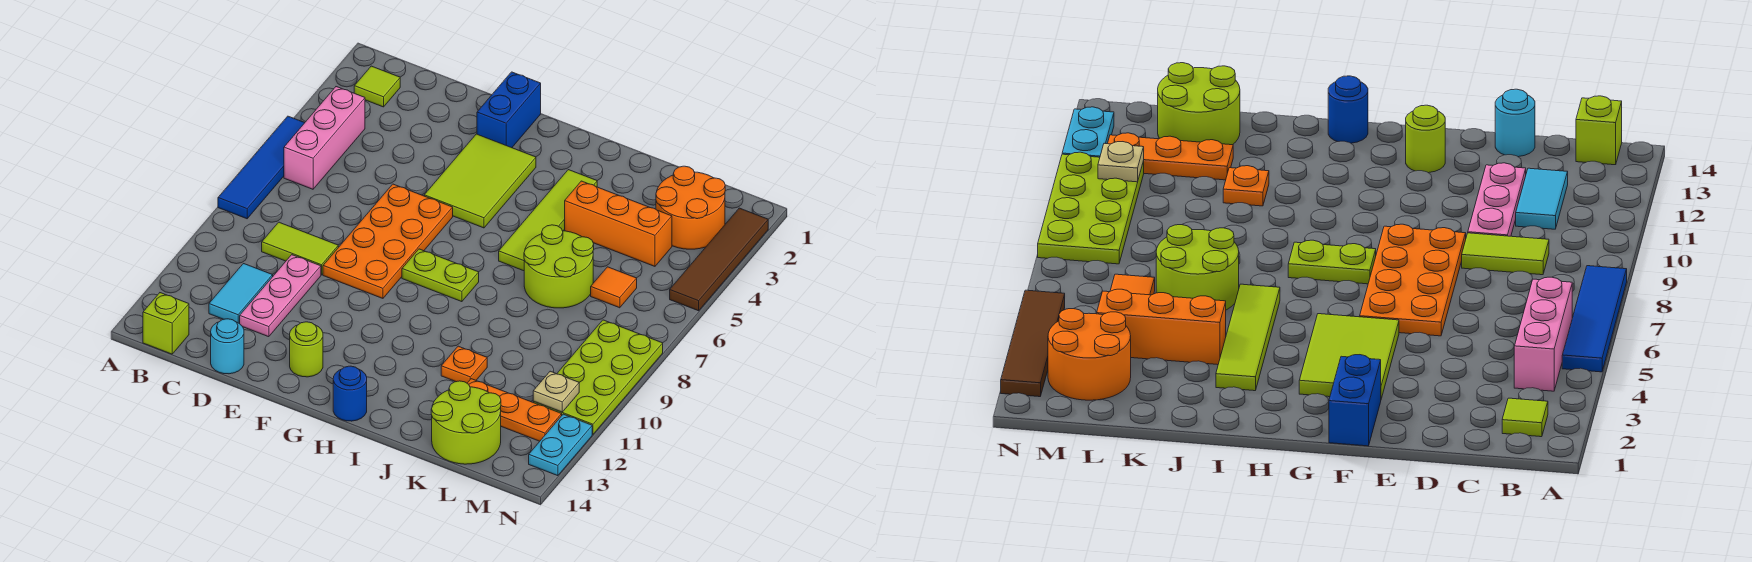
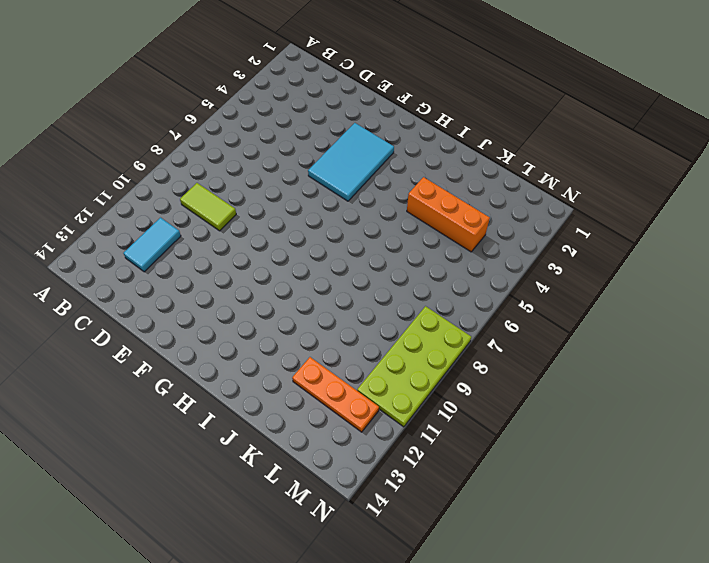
cyan tile F3:G5 level 1 -> lime tile F3:G5 level 1
none -> blue tile A5:A8 level 1
none -> lime tile B2 level 1
none -> pink brick B4:B6 level 1

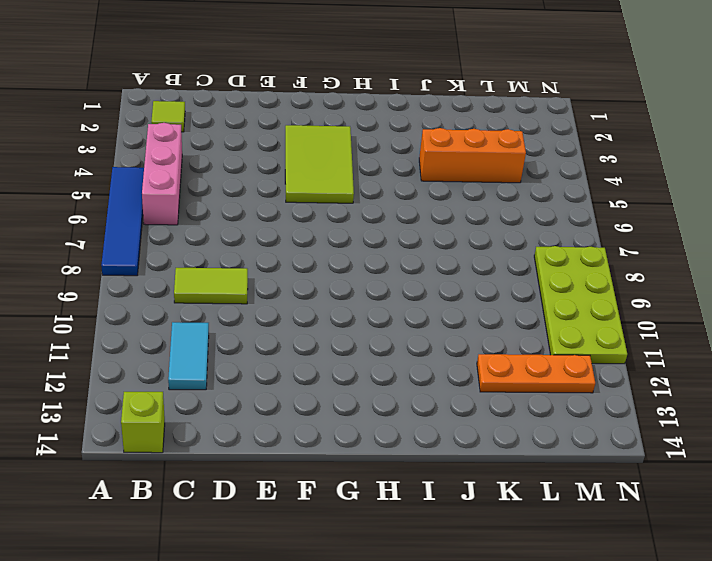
none -> pink plate D10:D12 level 1
none -> cyan round brick D14 level 1
none -> orange plate E6:F9 level 1

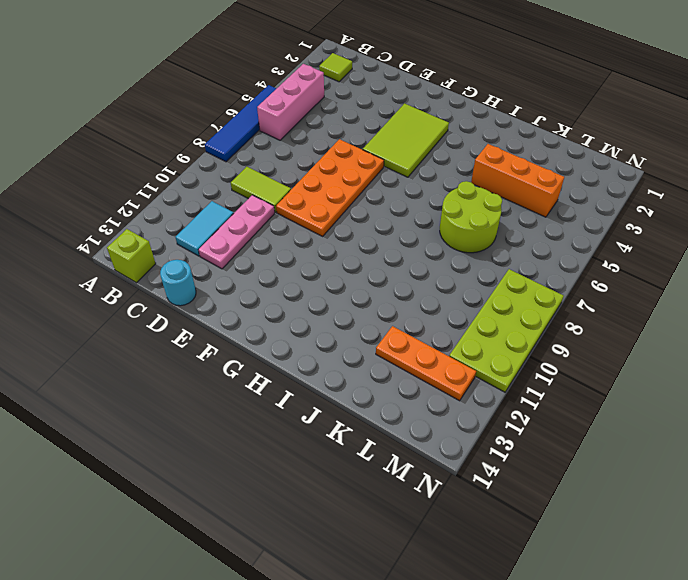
none -> blue brick F1:F2 level 1
none -> lime round brick F13 level 1
none -> lime plate G8:H8 level 1

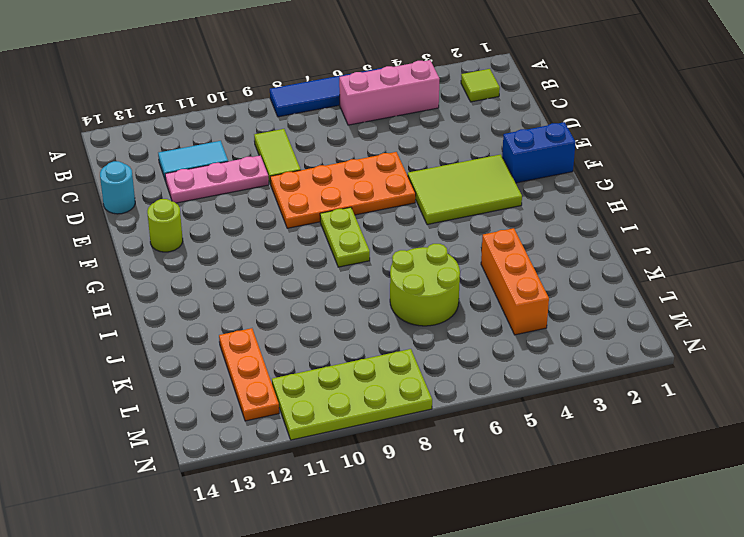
none -> lime brick B14 level 1
none -> blue round brick H14 level 1
none -> lime tile I3:I6 level 1

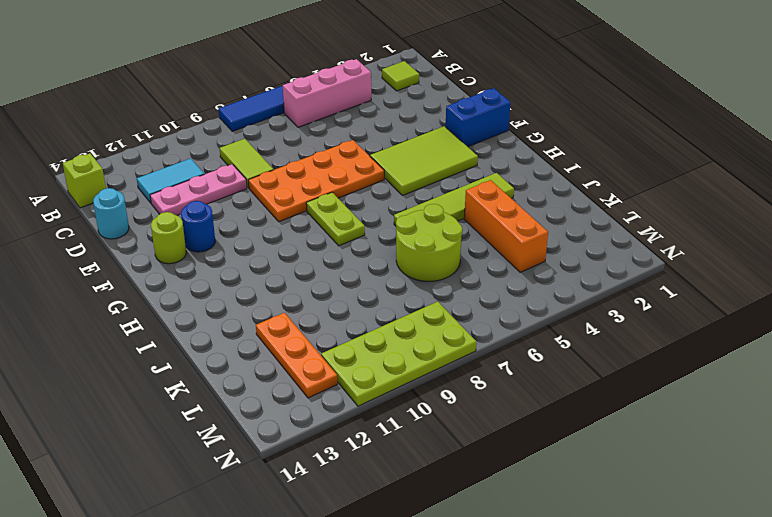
blue round brick F12 level 1 -> blue round brick H14 level 1
none -> orange plate J11 level 1
none -> lime round brick K13:L14 level 1
none -> orange round brick L2:M3 level 1

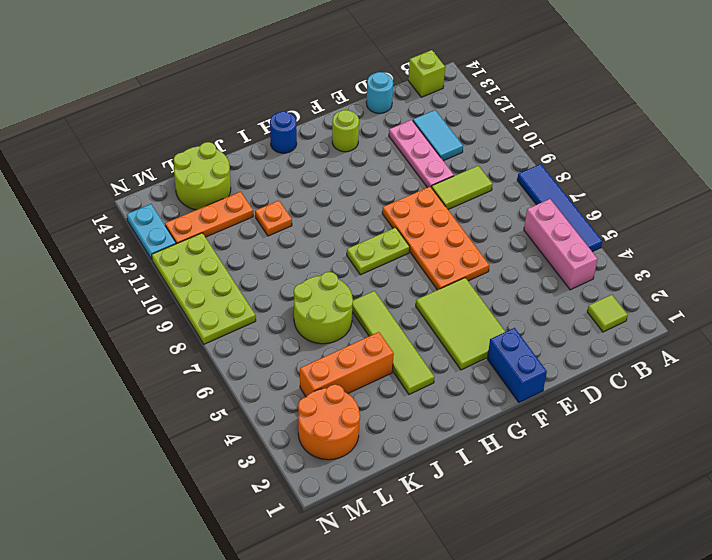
none -> orange tile L6 level 1
none -> brown tile N2:N5 level 1
none -> tan plate M11 level 2

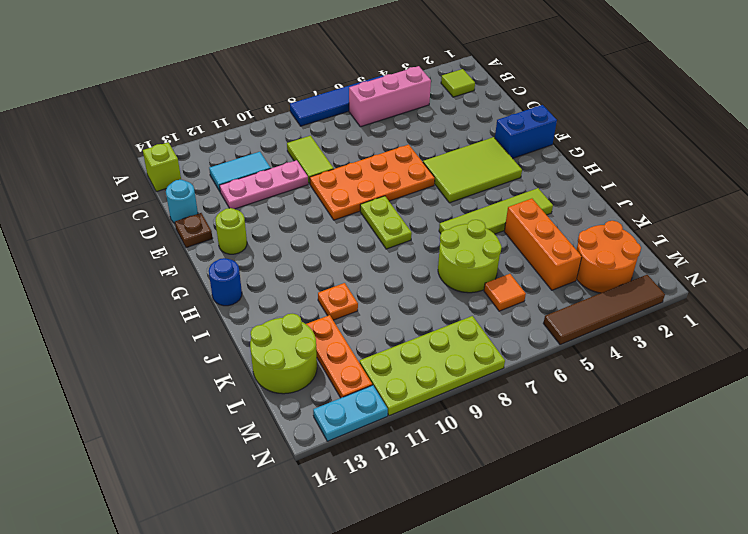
brown plate E14 level 1 -> none
none -> tan plate M11 level 2

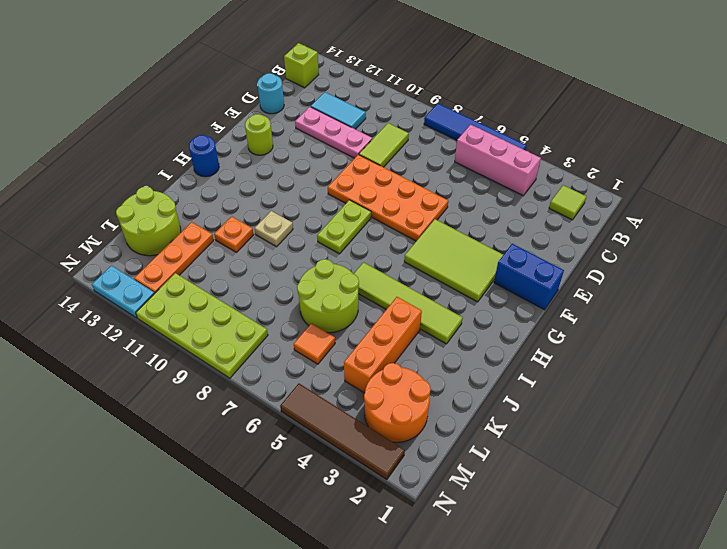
tan plate I10 level 1 -> tan plate M11 level 2

